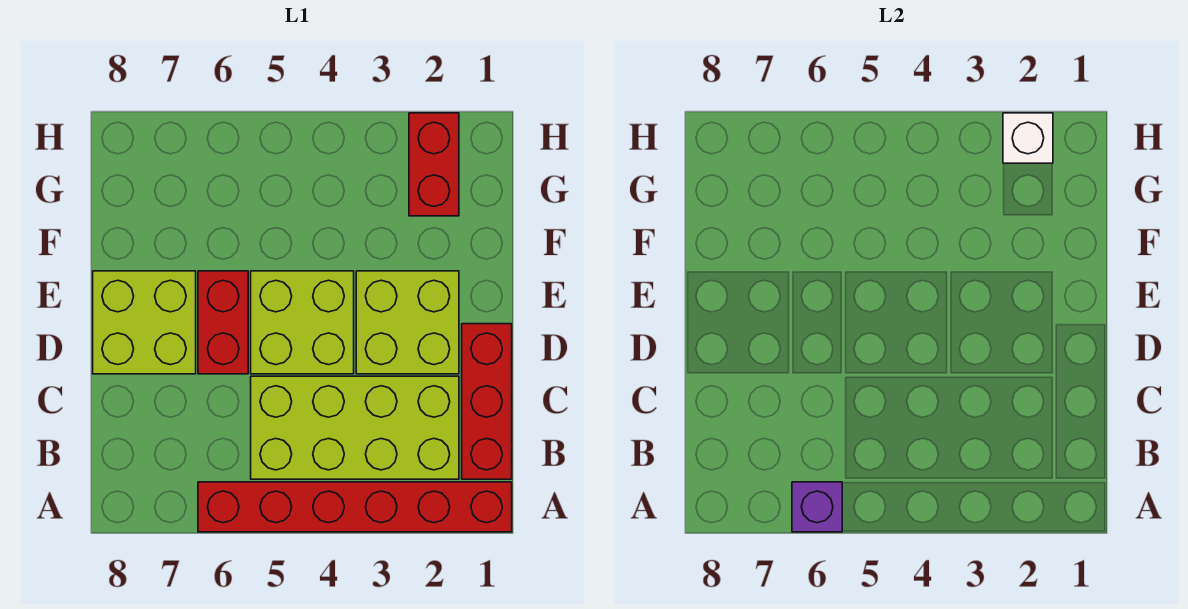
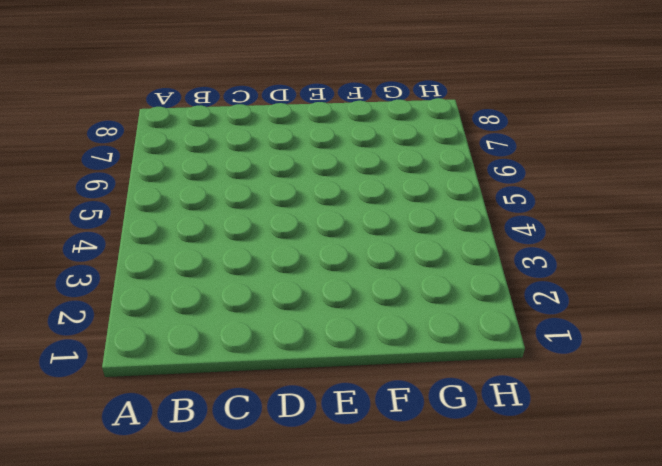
none -> red brick A1:A6 level 1
none -> red brick B1:D1 level 1

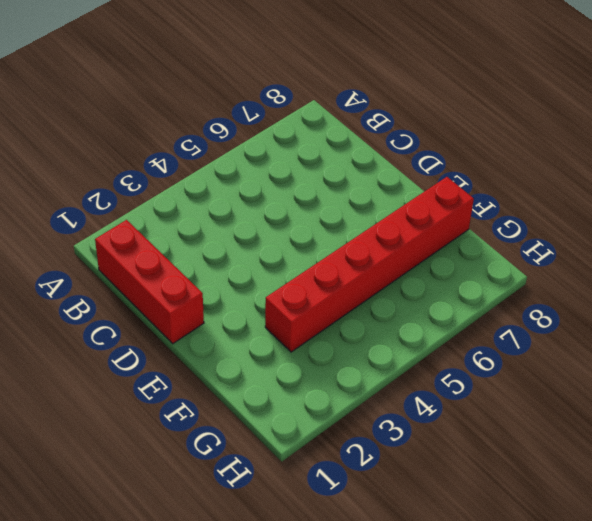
red brick F3:F8 level 1 -> red brick A1:A6 level 1
none -> lime brick B2:C5 level 1
none -> lime brick D2:E3 level 1

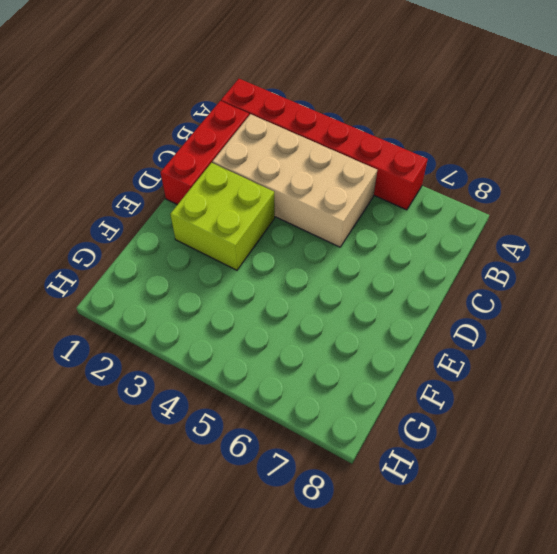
tan brick B2:C5 level 1 -> lime brick B2:C5 level 1
none -> lime brick D4:E5 level 1
none -> red brick D6:E6 level 1

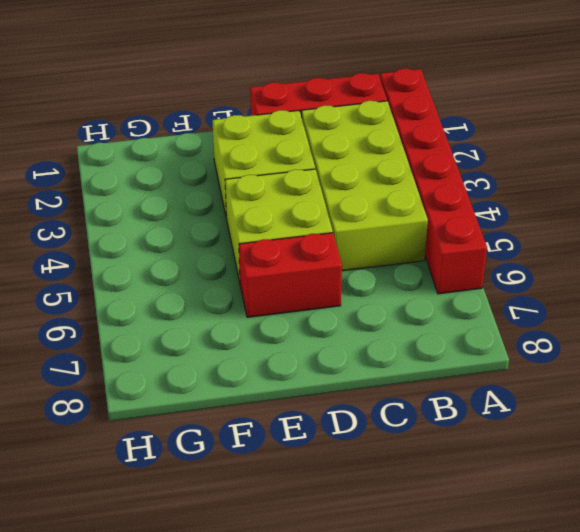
none -> lime brick D7:E8 level 1
none -> red brick G2:H2 level 1

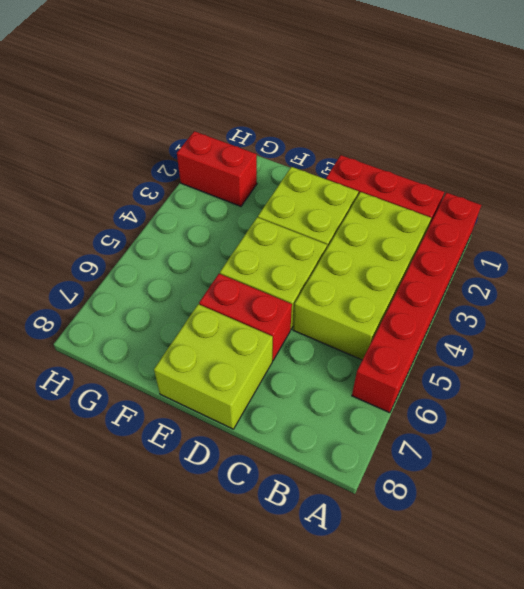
none -> purple brick A6 level 2
none -> white brick H2 level 2

